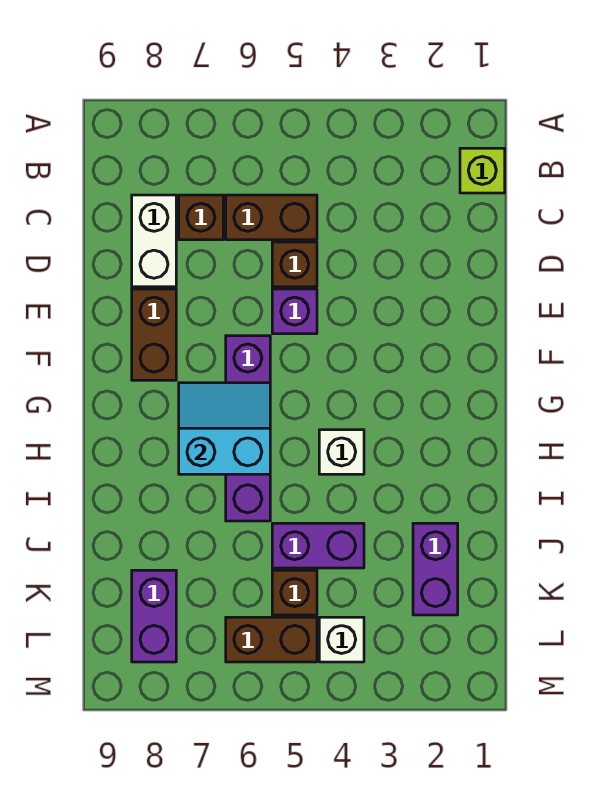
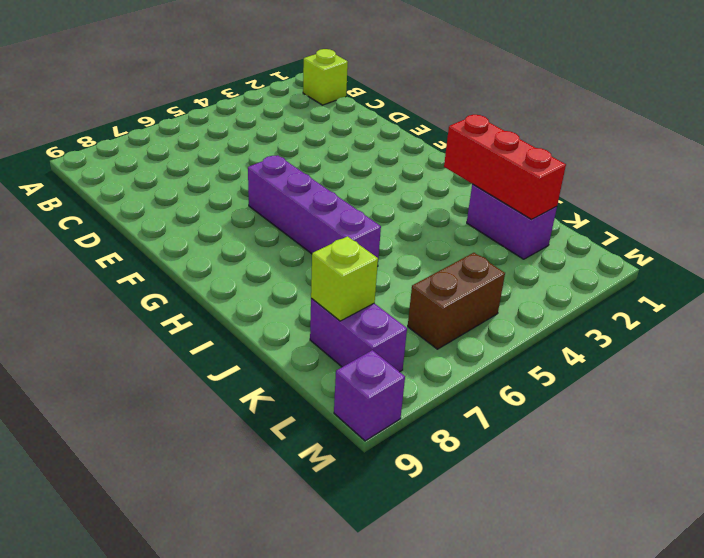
red brick I2:K2 level 2 -> none
lime brick K8 level 2 -> none
purple brick M9 level 1 -> purple brick E5 level 1
none -> brown brick C5:C6 level 1
none -> brown brick C7 level 1
none -> white brick C8:D8 level 1

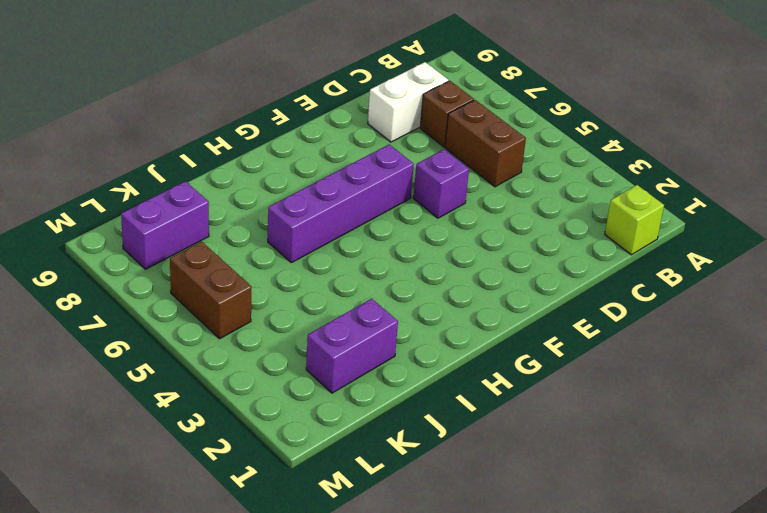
none -> brown brick D5 level 1
none -> brown brick E8:F8 level 1
none -> white brick H4 level 1

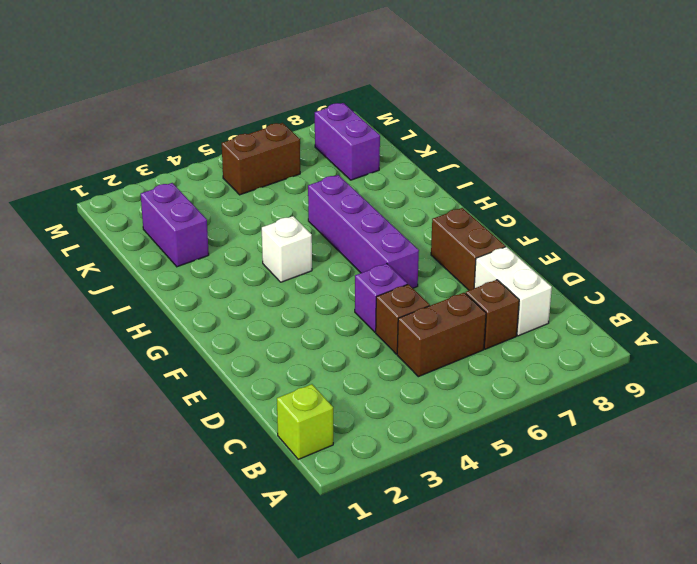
none -> purple brick J4:J5 level 1
none -> brown brick K5 level 1
none -> white brick L4 level 1

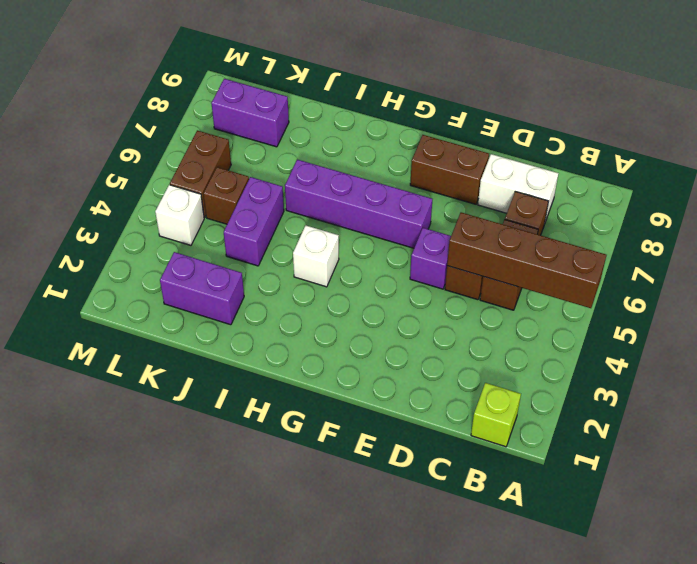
brown brick A5:D5 level 2 -> none
none -> cyan slope G6:H7 level 2 top H

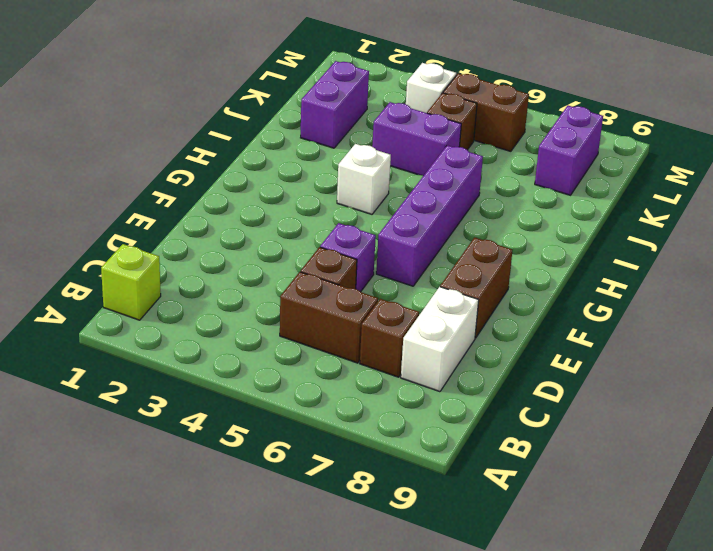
none -> cyan slope G6:H7 level 2 top H

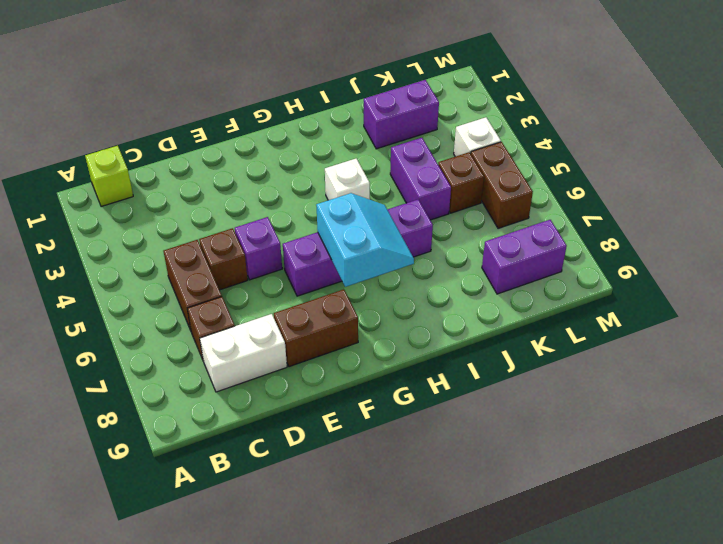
cyan slope G6:H7 level 2 top G -> cyan slope G6:H7 level 2 top H

